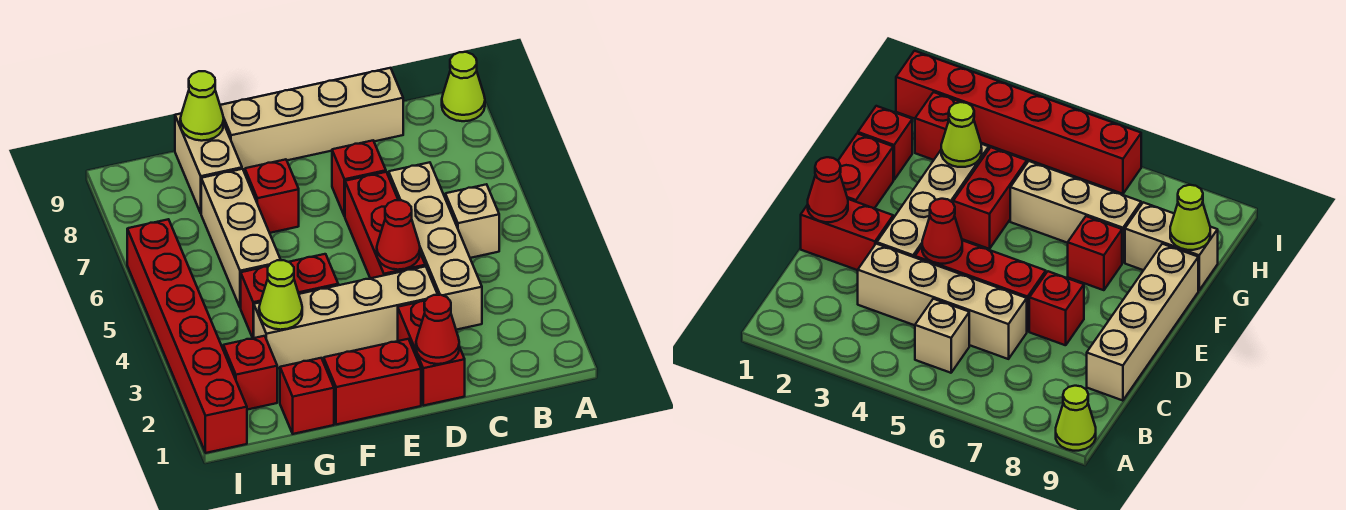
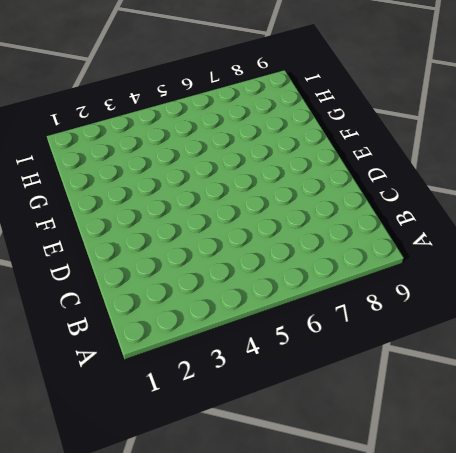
none -> lime cone A9 level 1
none -> tan brick B5 level 1
none -> tan brick C3:C6 level 1

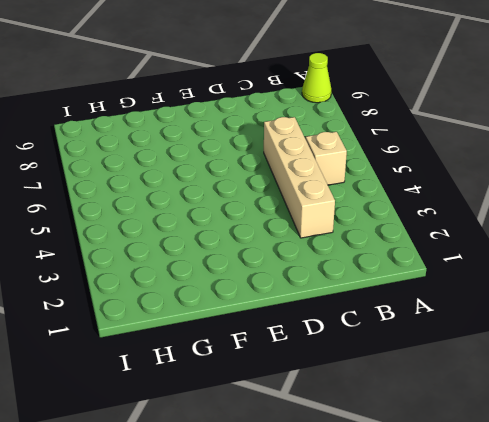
none -> tan brick C9:F9 level 1
none -> red brick D1:D2 level 1
none -> tan brick D3:G3 level 1

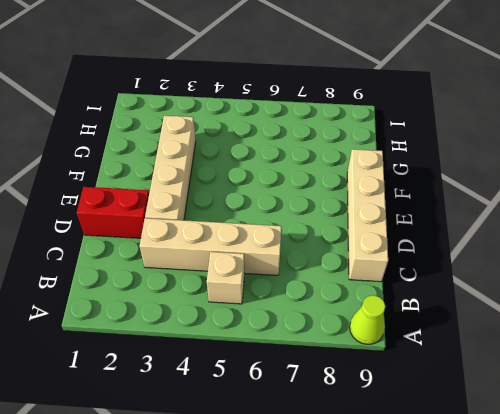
none -> red brick D4:D6 level 1
none -> red brick D7 level 1
none -> red brick E1:F1 level 1

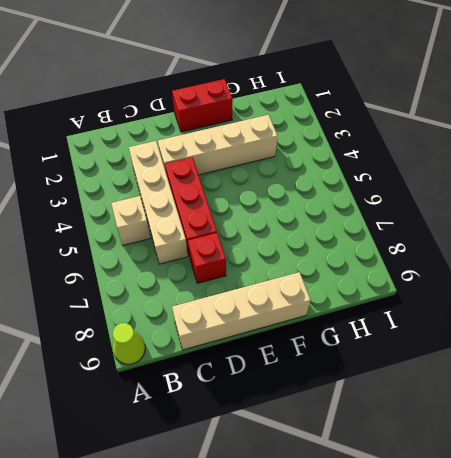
none -> red brick D1:D2 level 1
none -> red brick F4:G4 level 1
none -> red brick F7 level 1

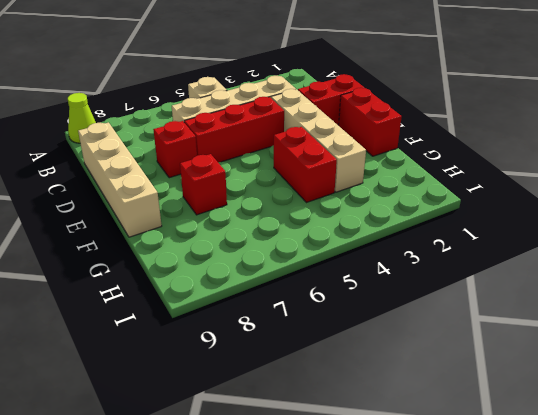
none -> red brick G1 level 1
none -> tan brick G5:G7 level 1
none -> tan brick G8:G9 level 1

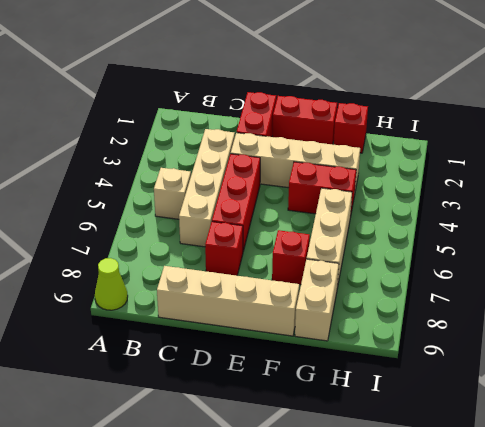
none -> red brick H2 level 1
none -> red brick I1:I6 level 1
none -> red cone D1 level 2

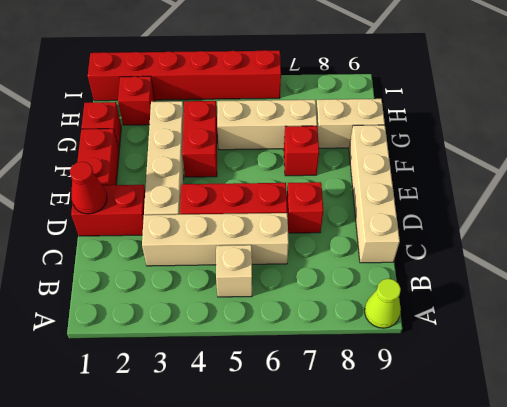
none -> red cone D4 level 2
none -> lime cone G3 level 2
none -> lime cone G9 level 2

